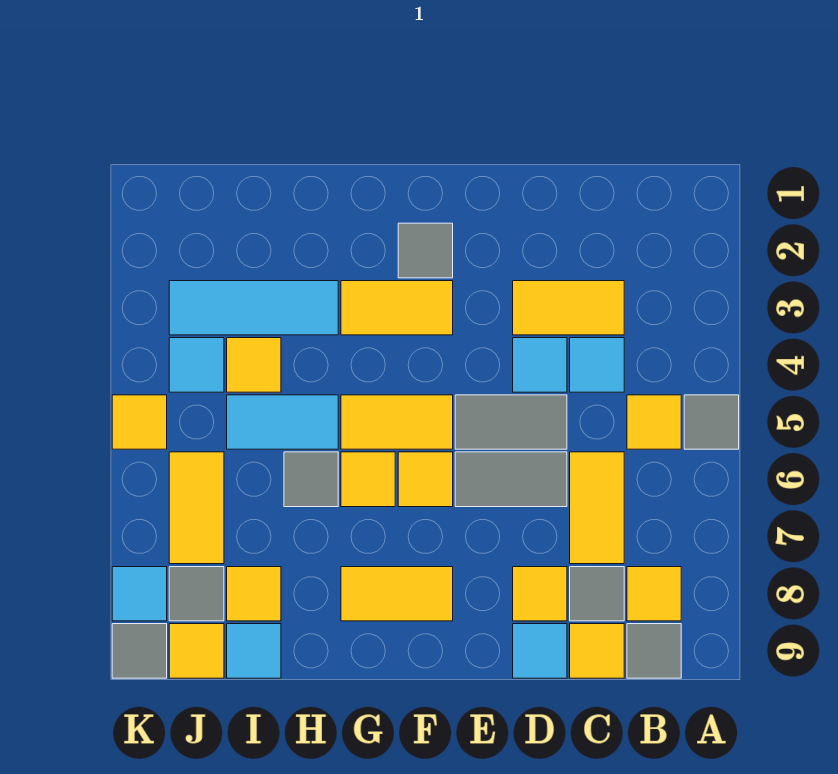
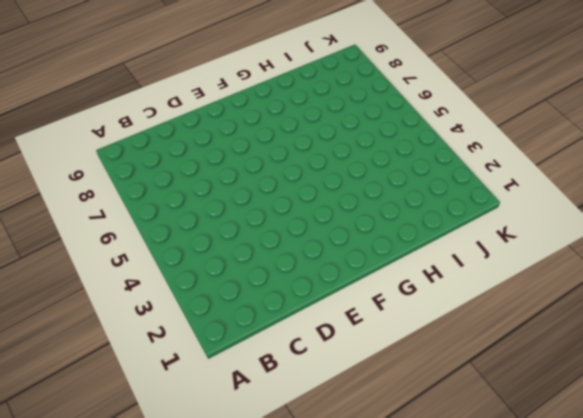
none -> grey tile A5 level 1
none -> yellow tile B5 level 1
none -> yellow tile B8 level 1
none -> grey tile B9 level 1

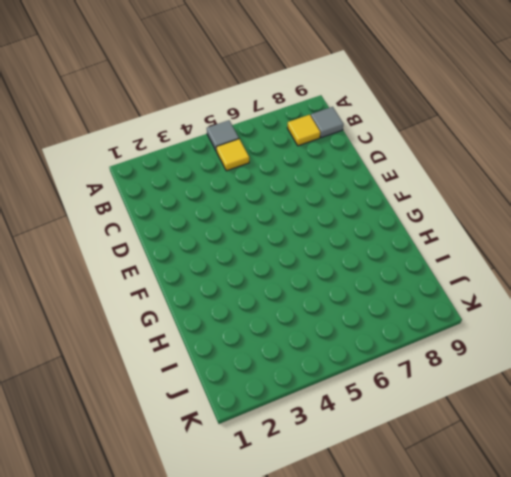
none -> yellow tile C3:D3 level 1
none -> cyan tile C4 level 1
none -> yellow tile C6:C7 level 1
none -> grey tile C8 level 1

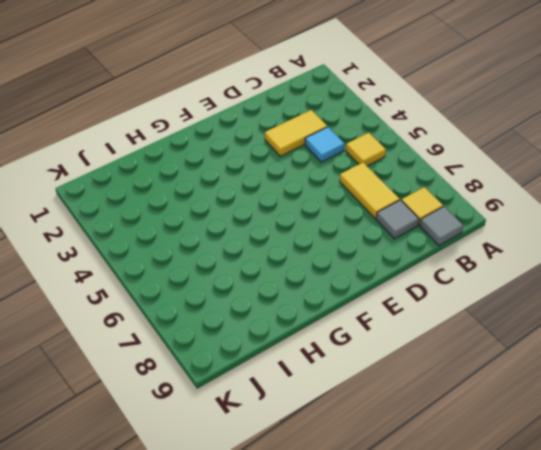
none -> grey tile A5 level 1
none -> yellow tile C9 level 1
none -> cyan tile D4 level 1
none -> grey tile D5:E5 level 1

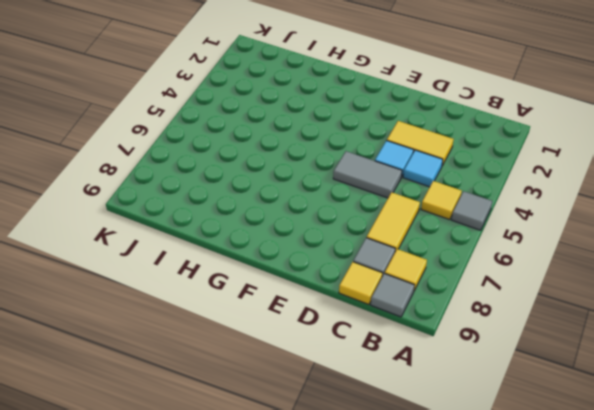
none -> grey tile D6:E6 level 1
none -> yellow tile D8 level 1
none -> cyan tile D9 level 1
none -> grey tile F2 level 1

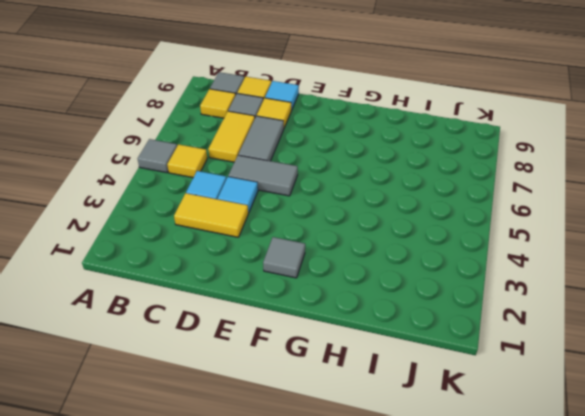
grey tile D6:D7 level 1 -> grey tile D6:E6 level 1
none -> yellow tile F3:G3 level 1
none -> yellow tile F5:G5 level 1
none -> yellow tile F6 level 1
none -> yellow tile F8:G8 level 1

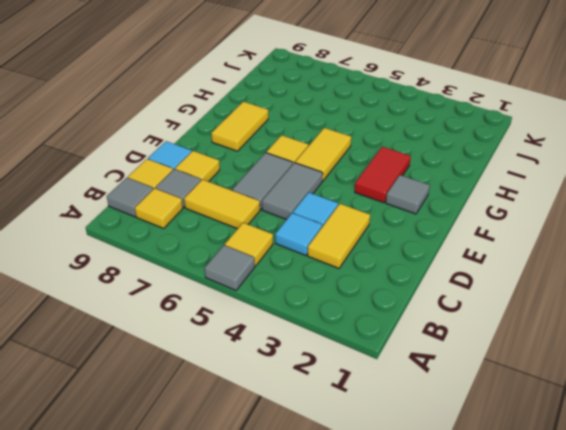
red tile F3:G3 level 1 -> yellow tile F3:G3 level 1
none -> yellow tile G6 level 1
none -> cyan tile H3:J3 level 1
none -> cyan tile H5:I5 level 1
none -> grey tile H6 level 1

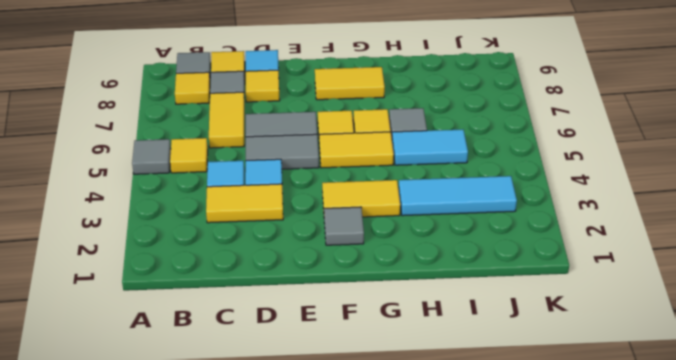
none -> yellow tile I4 level 1
none -> yellow tile I8 level 1
none -> cyan tile I9 level 1
none -> cyan tile J4 level 1

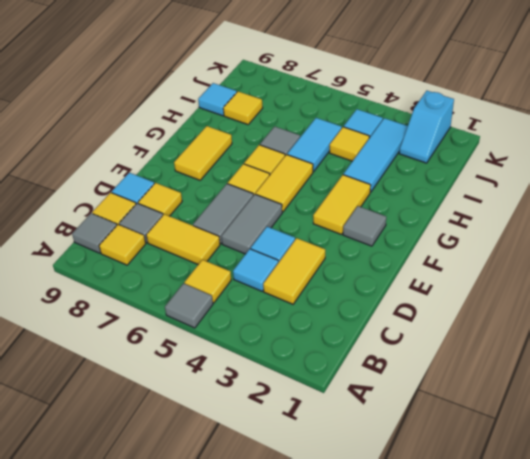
cyan slope J2:K2 level 1 top K -> none
none -> yellow tile J6:J7 level 1
none -> grey tile J8 level 1
none -> yellow tile J9 level 1
none -> yellow tile K5 level 1

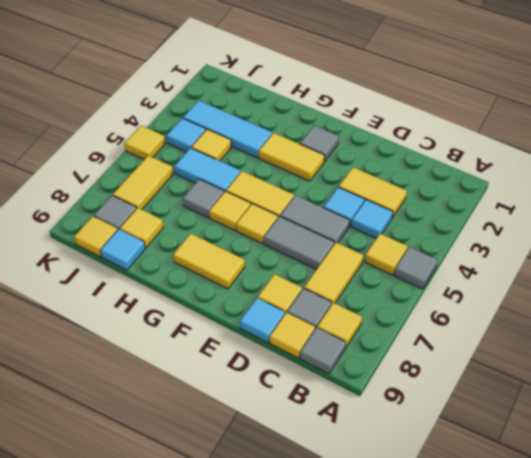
none -> cyan tile K8 level 1
none -> grey tile K9 level 1

